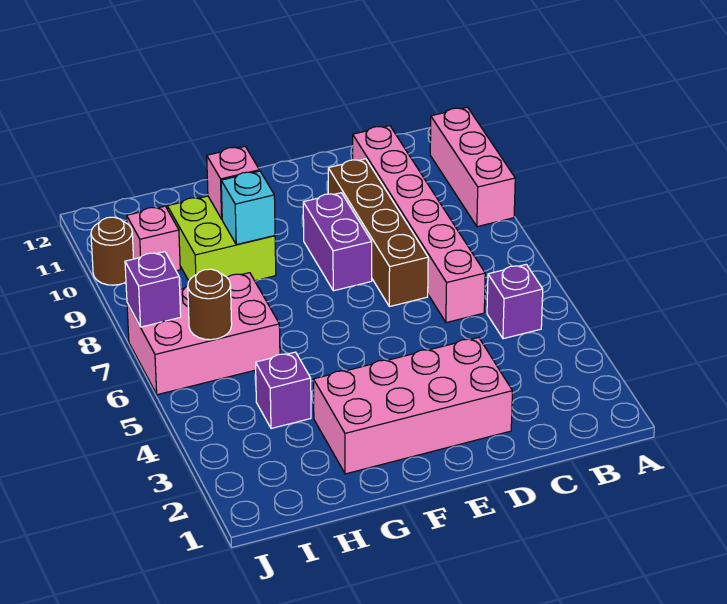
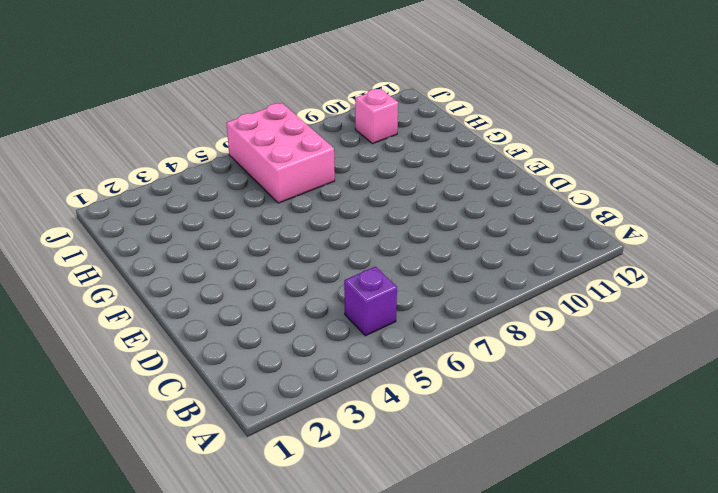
none -> pink brick A9:A11 level 1
none -> pink brick C6:C11 level 1
none -> pink brick D2:G3 level 1

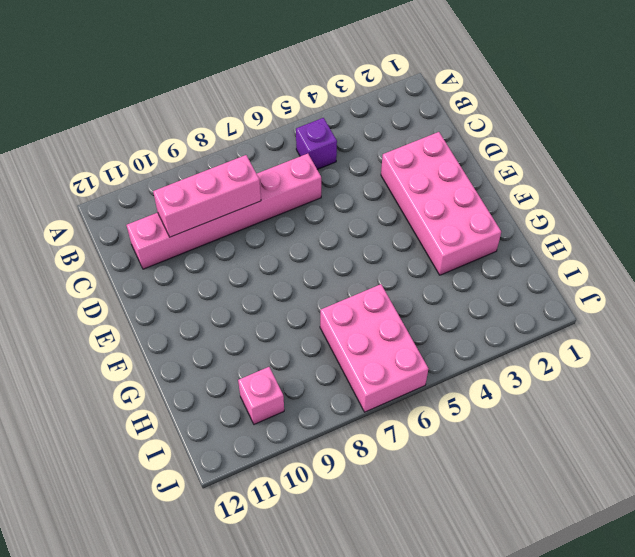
pink brick C8:C10 level 2 -> pink brick A9:A11 level 1
none -> brown brick D7:D10 level 1
none -> purple brick E8:E9 level 1
none -> lime brick G9:H10 level 1

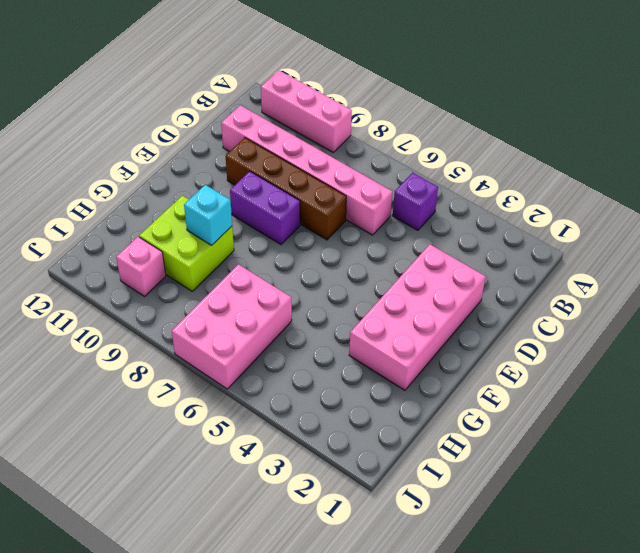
none -> purple brick H4 level 1
none -> brown round brick J10 level 1
none -> pink brick G10 level 2

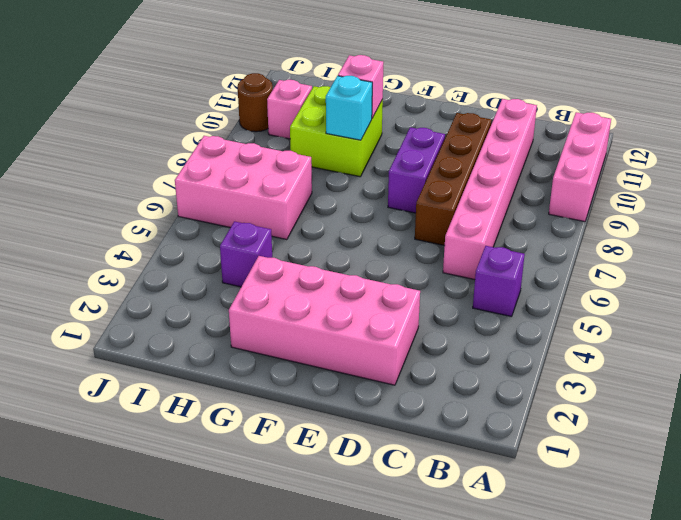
none -> brown round brick I6 level 2
none -> purple brick J7 level 2

